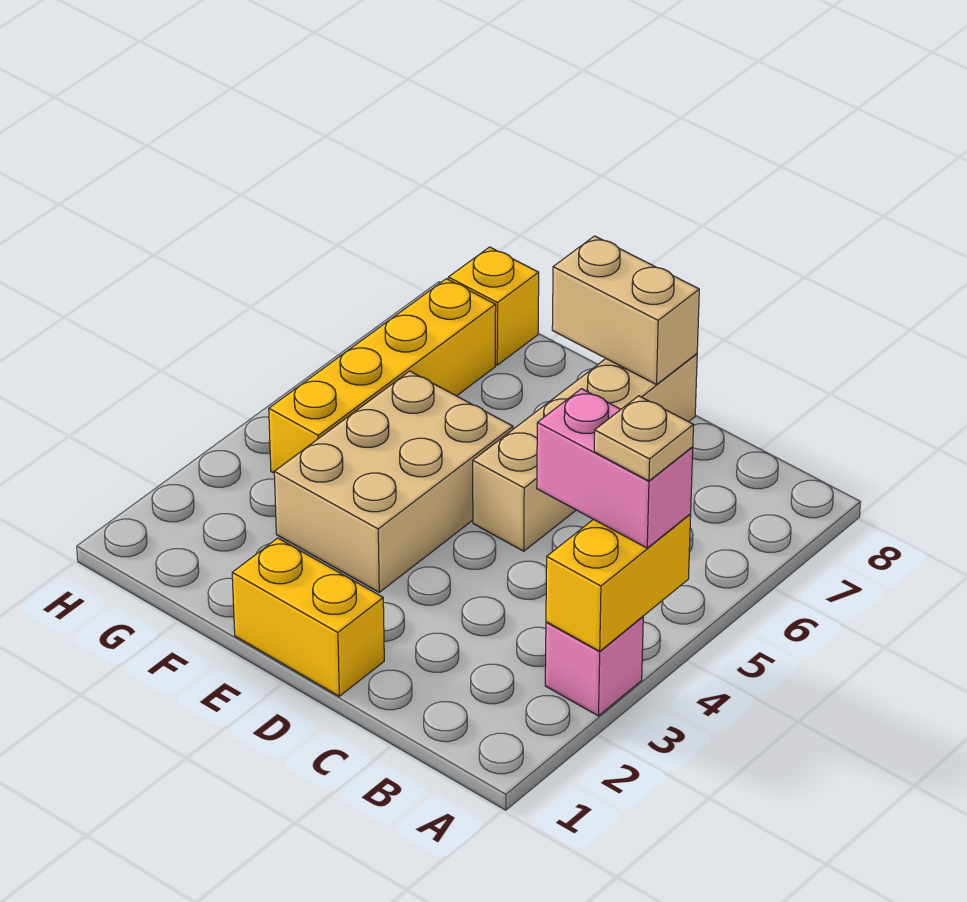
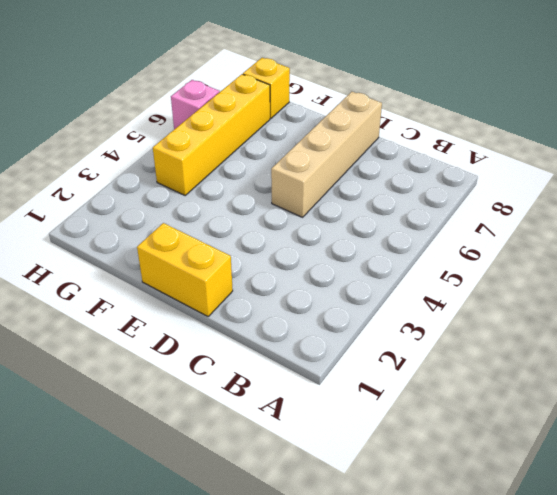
pink brick H6 level 1 -> pink brick A3 level 1
none -> tan brick E3:F5 level 1
none -> yellow brick A3:A4 level 2

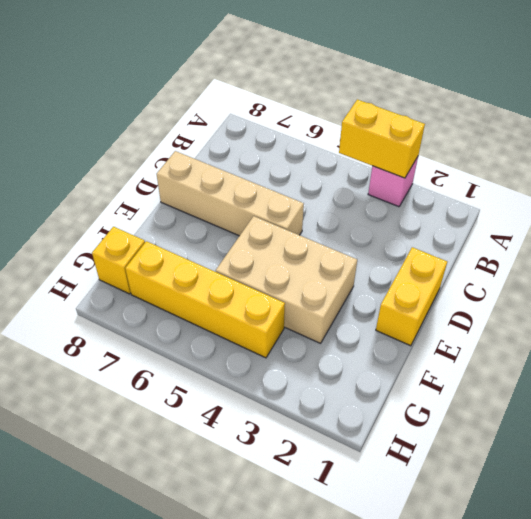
none -> tan brick D8:E8 level 2
none -> pink brick A4:B4 level 3

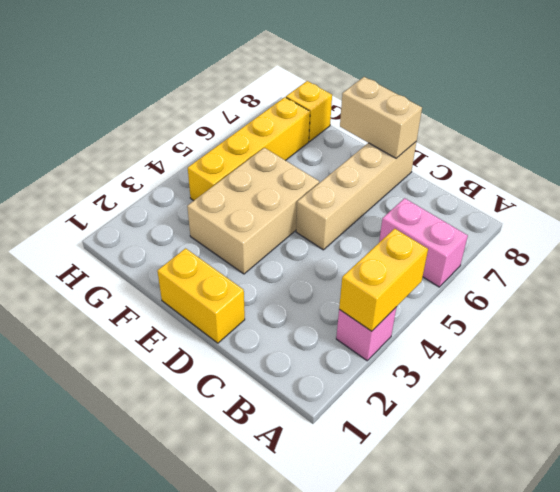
pink brick A6:B6 level 1 -> pink brick A4:B4 level 3
none -> tan plate A4 level 4

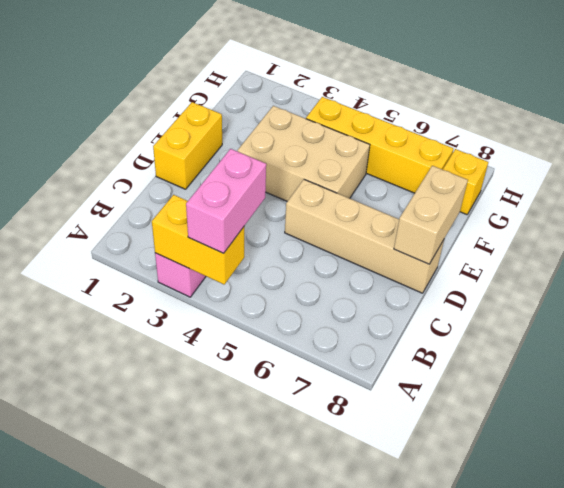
none -> tan plate A4 level 4

